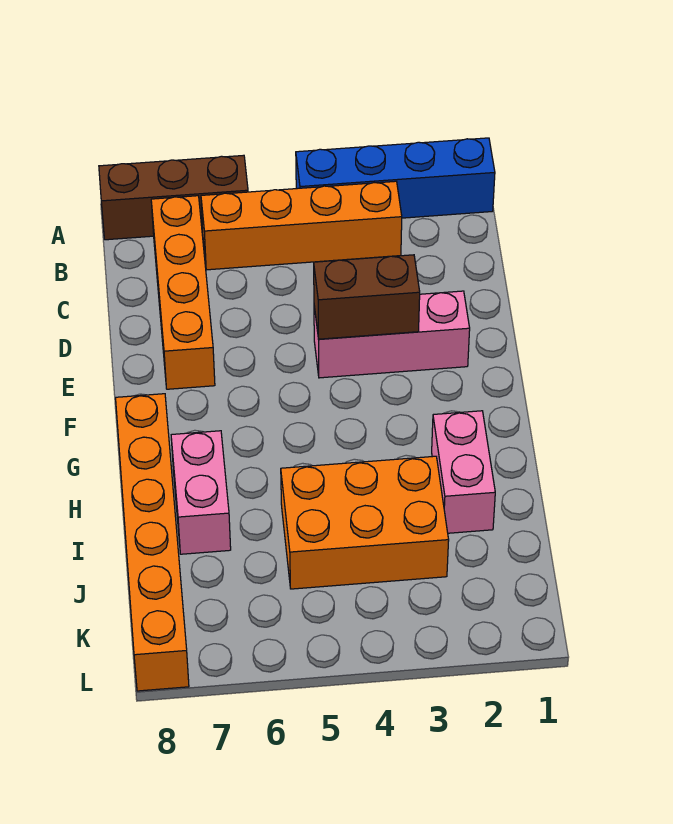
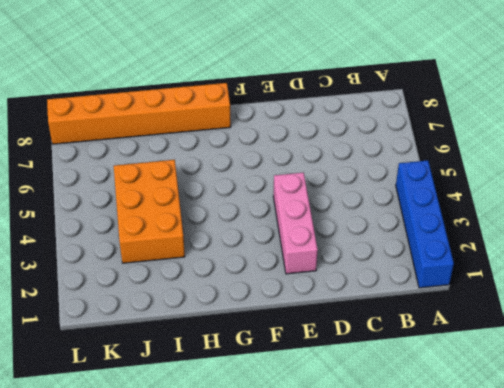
none -> brown brick A6:A8 level 1
none -> orange brick B3:B6 level 1

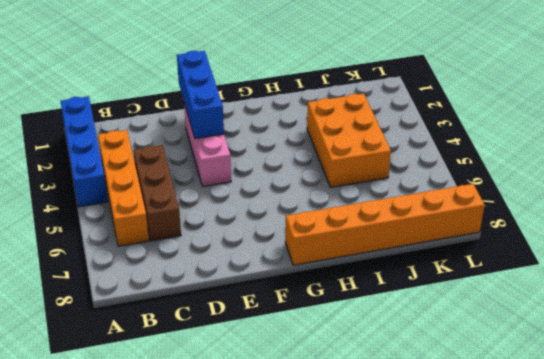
brown brick C4:C6 level 1 -> brown brick A6:A8 level 1
blue brick E1:E3 level 2 -> brown brick E3:E4 level 2
none -> orange brick B7:E7 level 1
none -> pink brick H2:I2 level 1

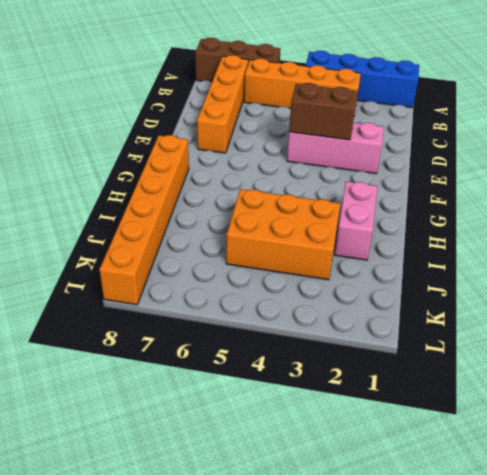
none -> pink brick H7:I7 level 1

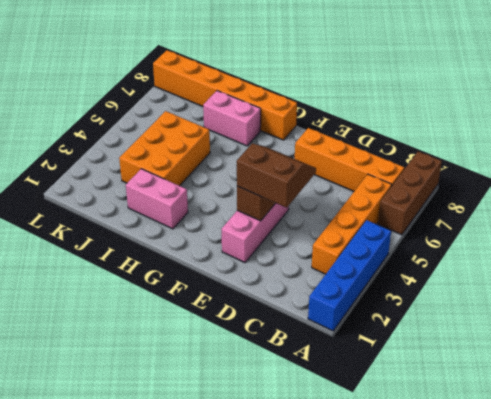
brown slope D3:E4 level 3 top 3 -> none

